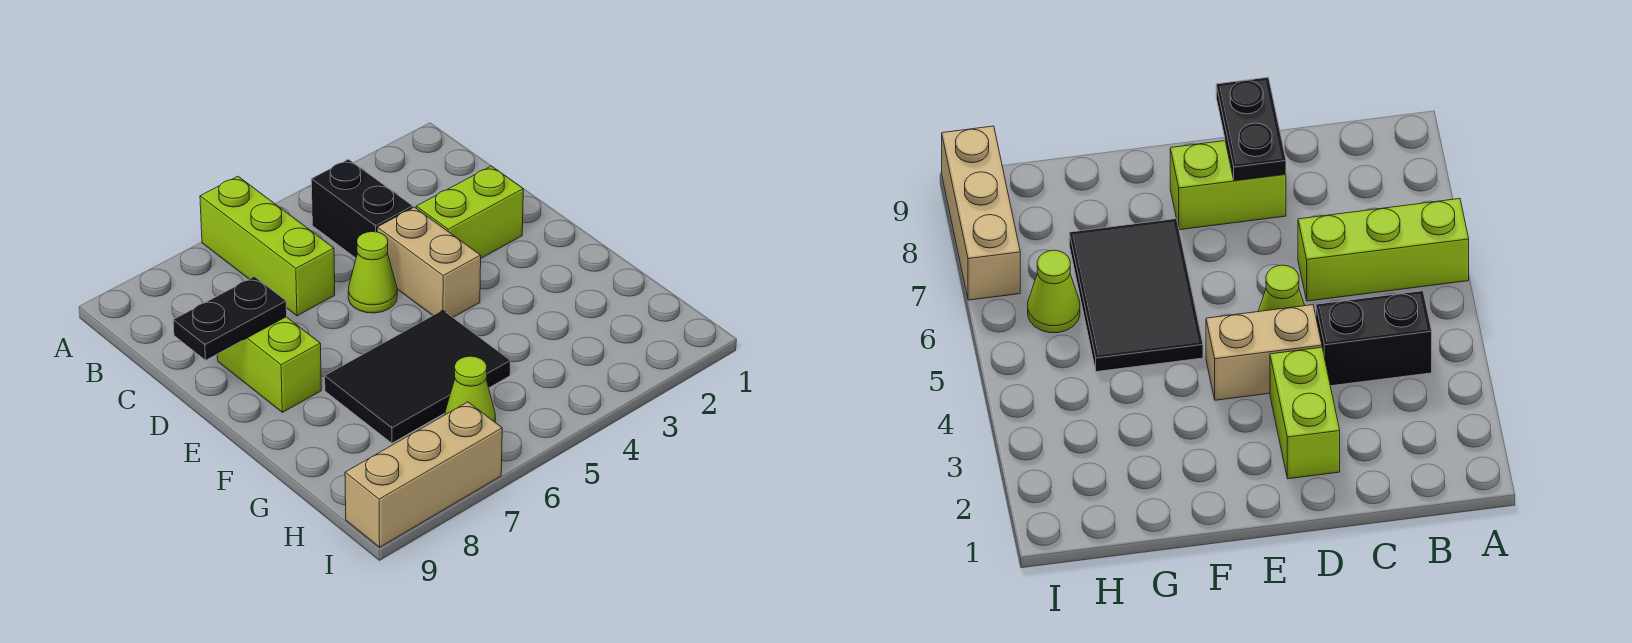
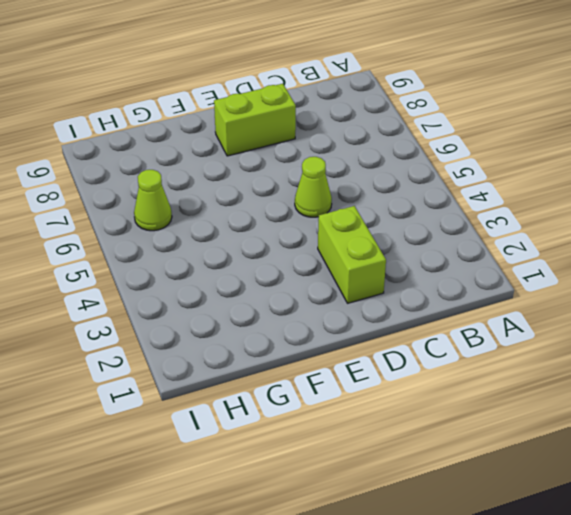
none -> lime brick A6:C6 level 1
none -> black brick B4:C4 level 1

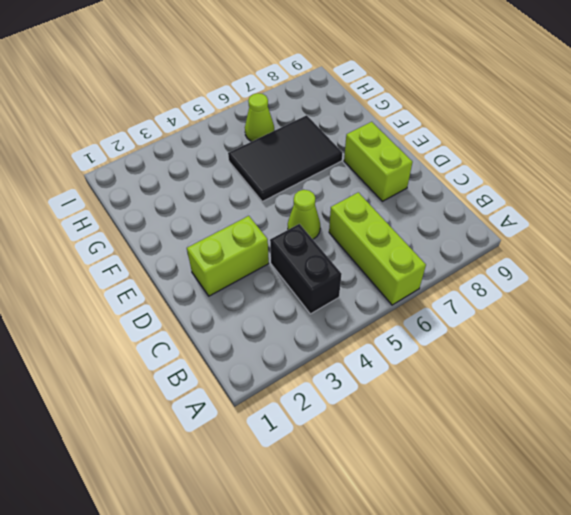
none -> tan brick D4:E4 level 1
none -> tan brick I7:I9 level 1

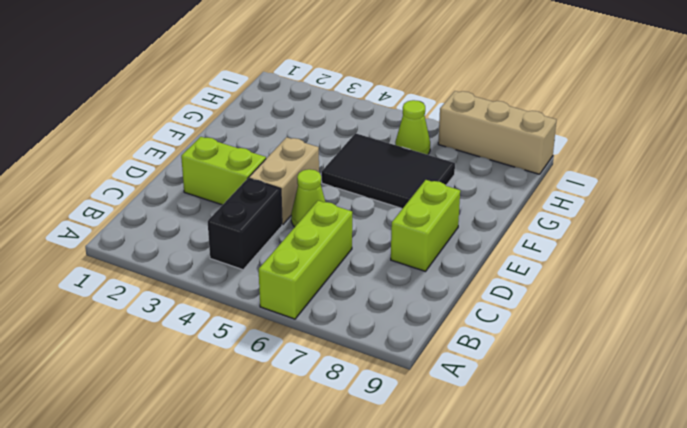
none -> black plate D8:D9 level 2

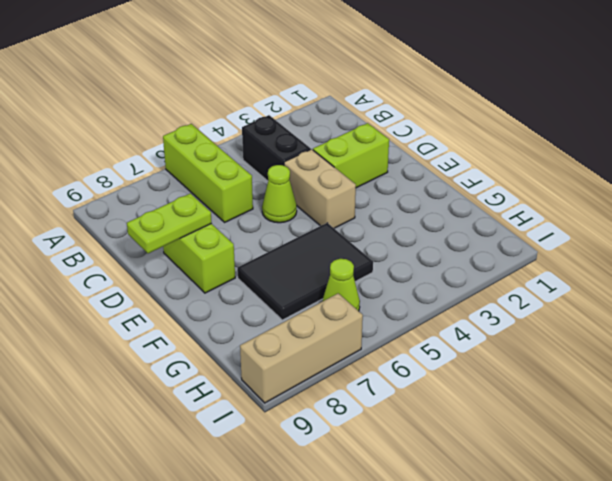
lime plate D8:D9 level 2 -> black plate D8:D9 level 2

